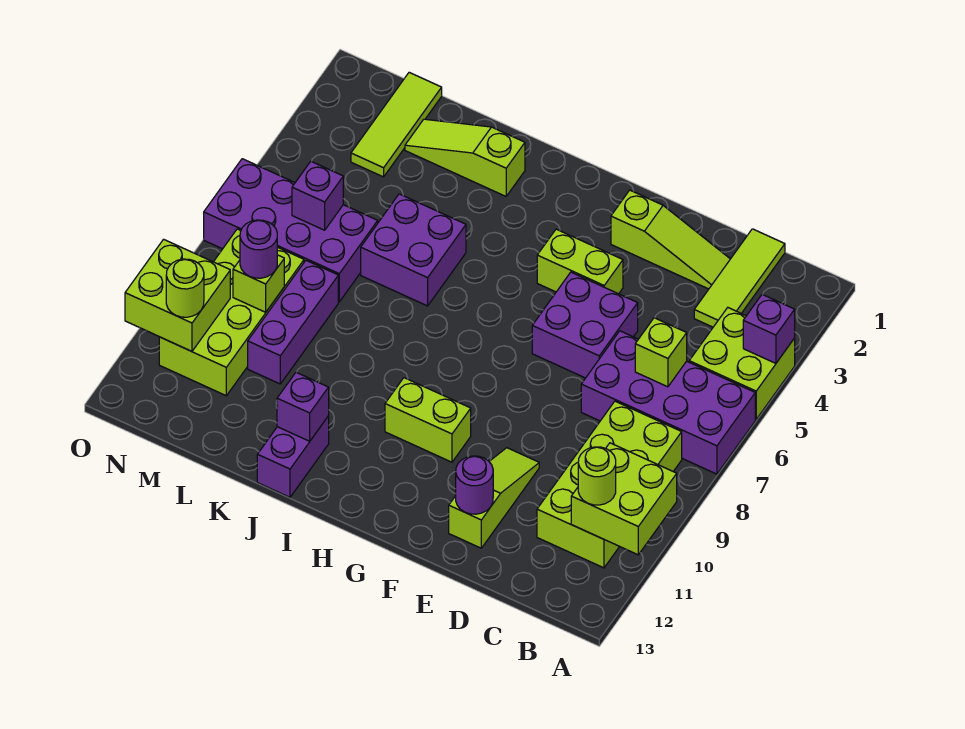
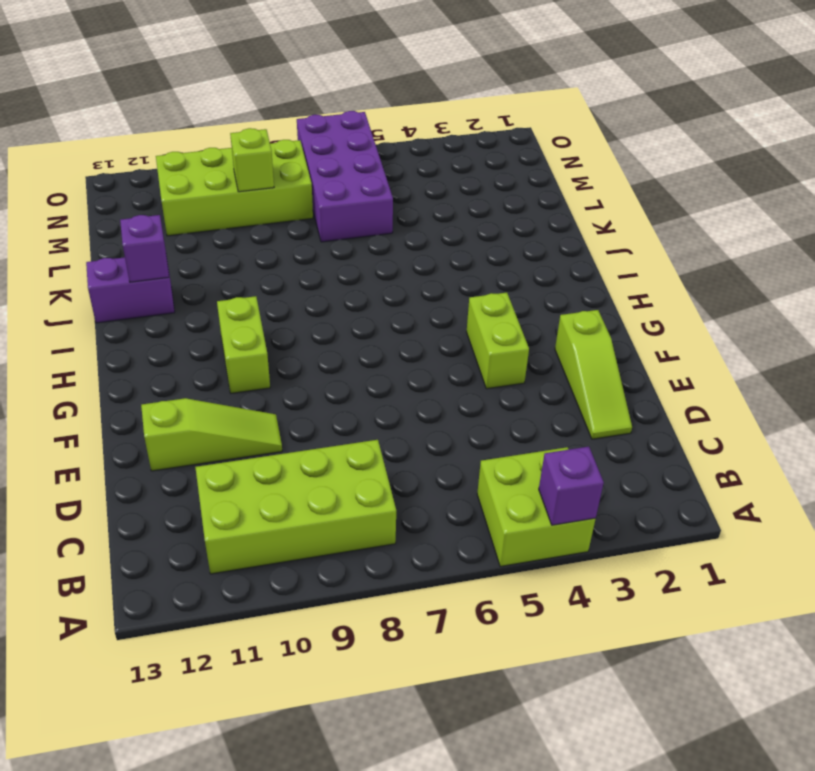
none -> purple brick A6:D7 level 1
none -> lime tile C1:C3 level 1
none -> purple brick E5:F6 level 1

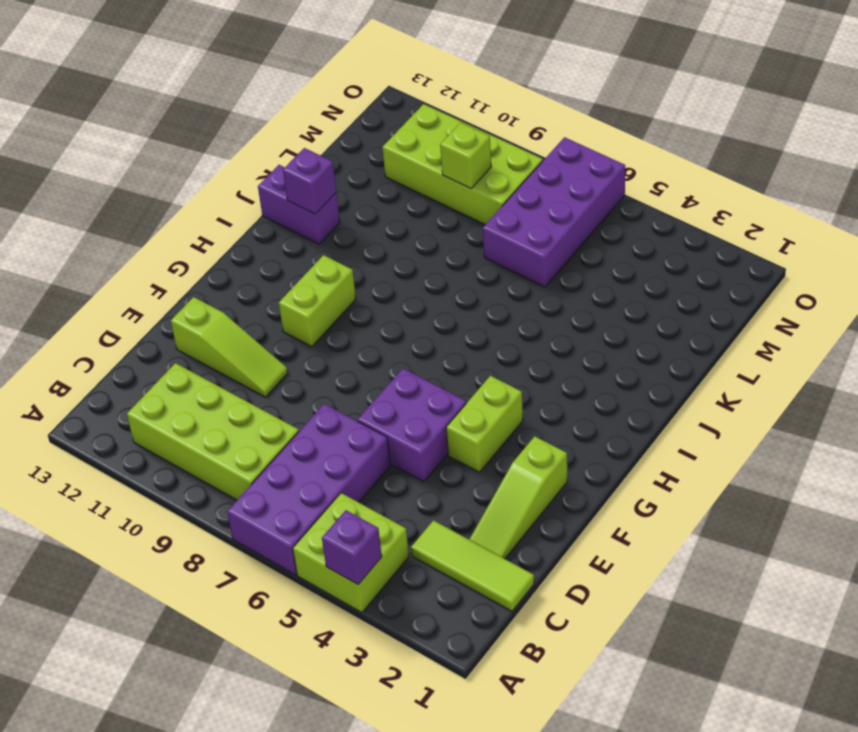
none -> lime slope J2:L2 level 1 top J
none -> purple brick J5:K6 level 1
none -> purple brick L8:L10 level 1

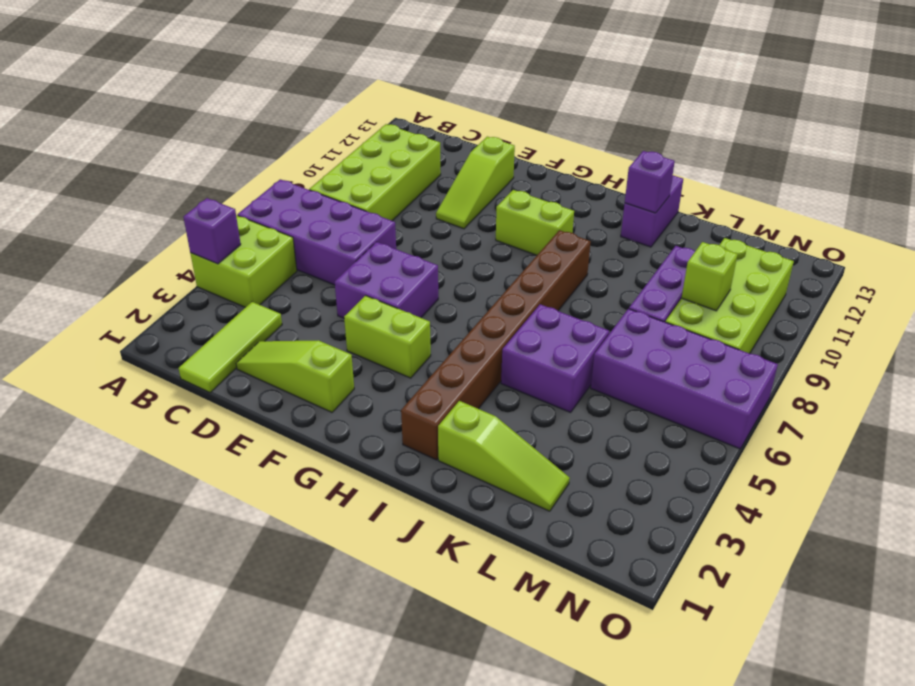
brown brick I2:I9 level 1 -> none
none -> lime tile M1:M3 level 1
none -> lime brick A10:B11 level 2
none -> lime brick C6 level 2

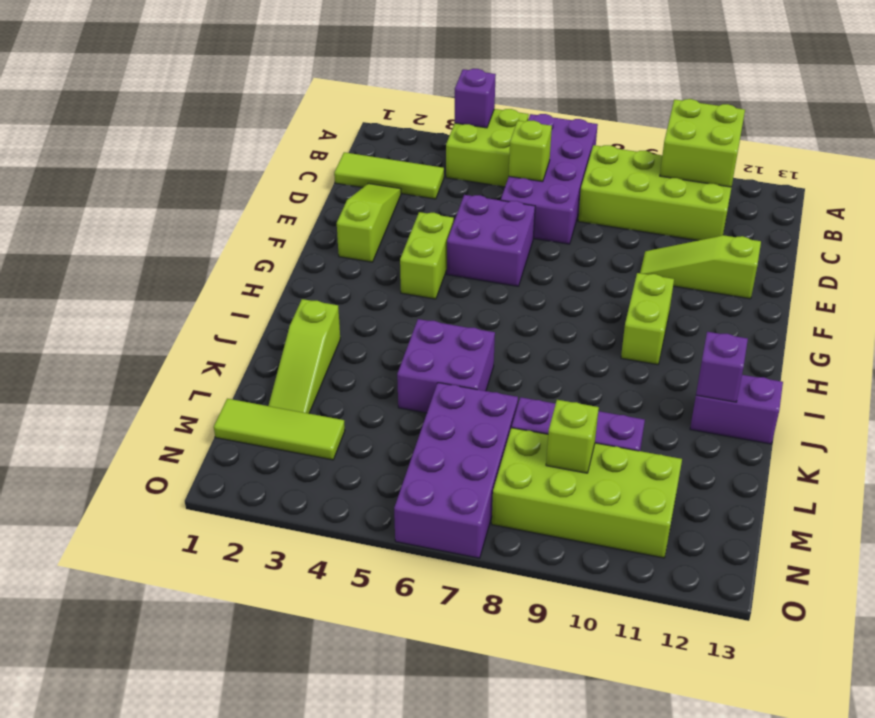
none -> purple round brick E12 level 2
none -> purple brick M6 level 2
none -> lime brick N10:O11 level 2

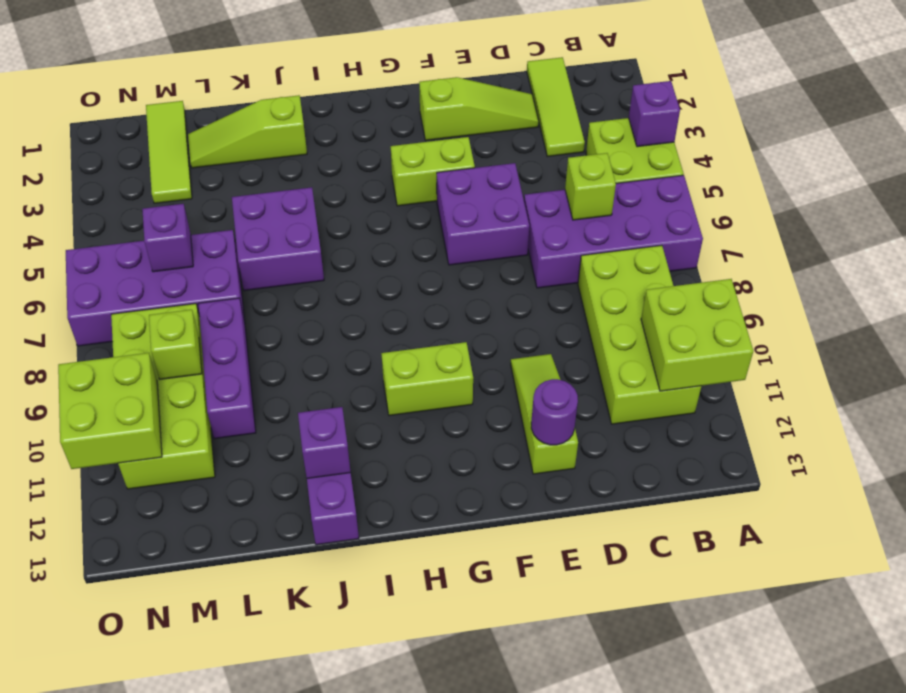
none -> lime round brick B11 level 3
none -> purple round brick M9 level 3
none -> lime round brick N11 level 3

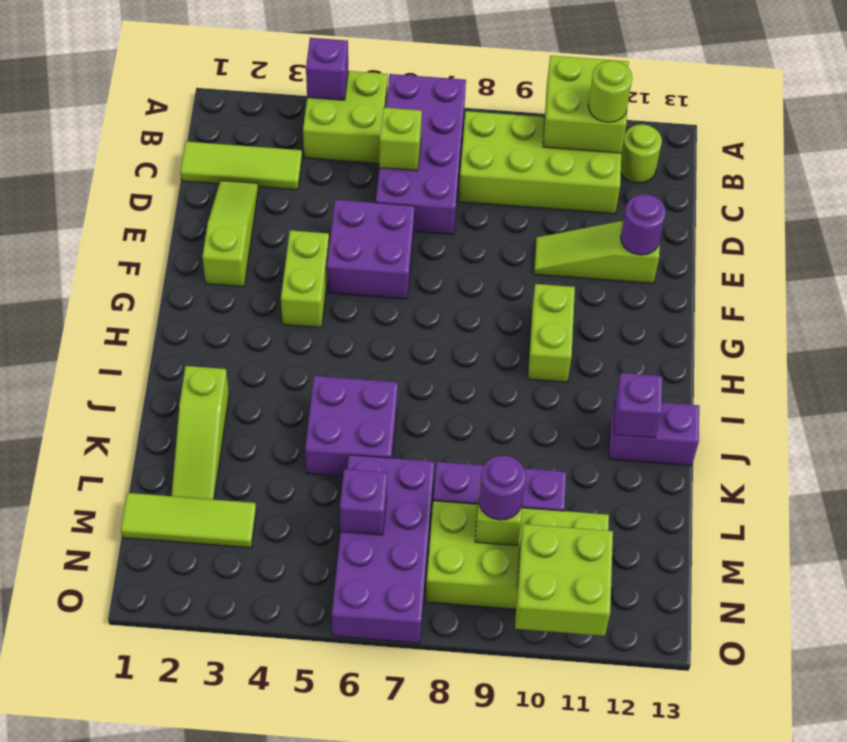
lime round brick B12 level 1 -> lime round brick N11 level 3

